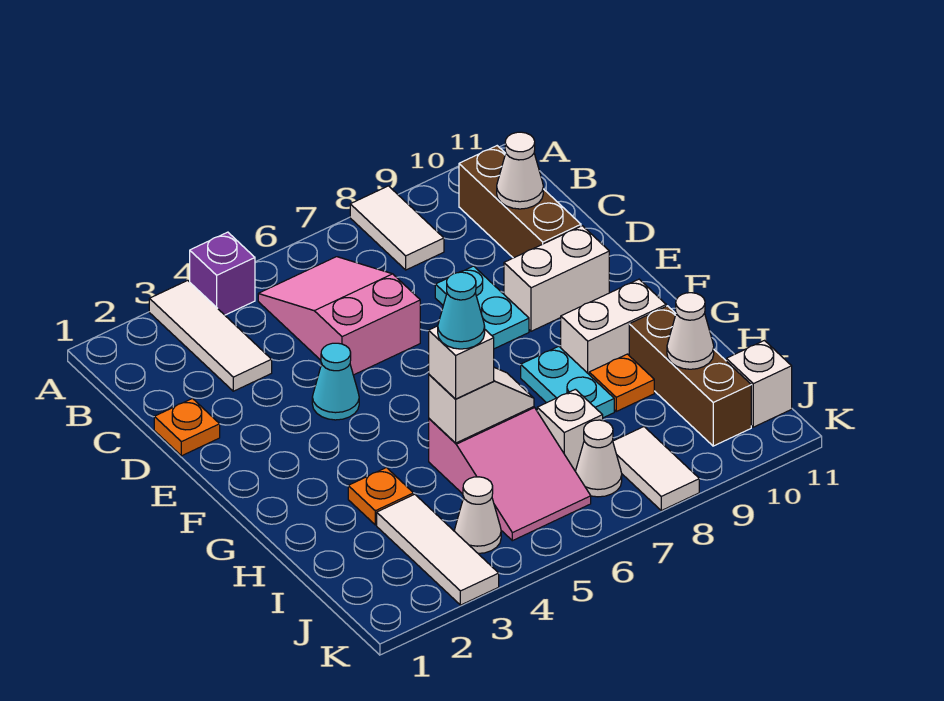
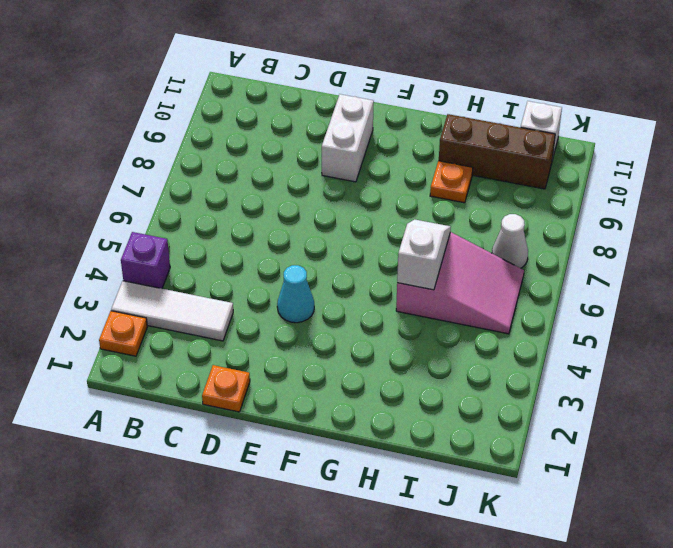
orange plate A2 level 1 -> orange plate H3 level 1
none -> white tile A8:B8 level 1
none -> pink slope B5:D6 level 1 top D
none -> brown brick B10:D10 level 1

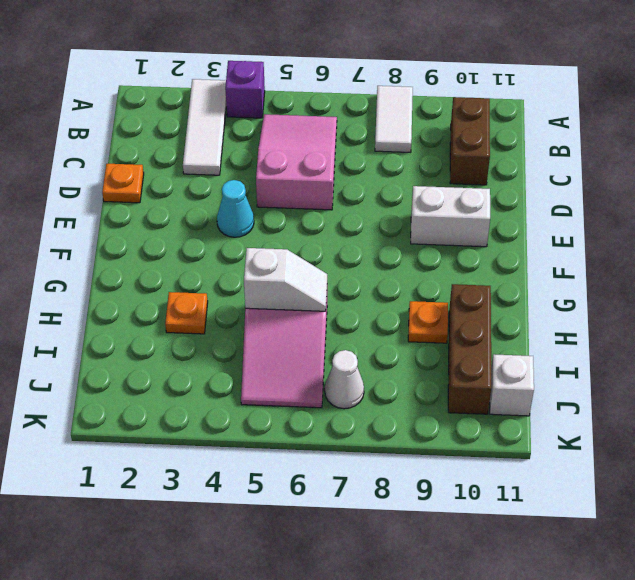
brown brick B10:C10 level 1 -> brown brick B10:D10 level 1
none -> cyan plate D8:E8 level 1
none -> cyan plate G8:H8 level 1
none -> white brick G9:G10 level 1

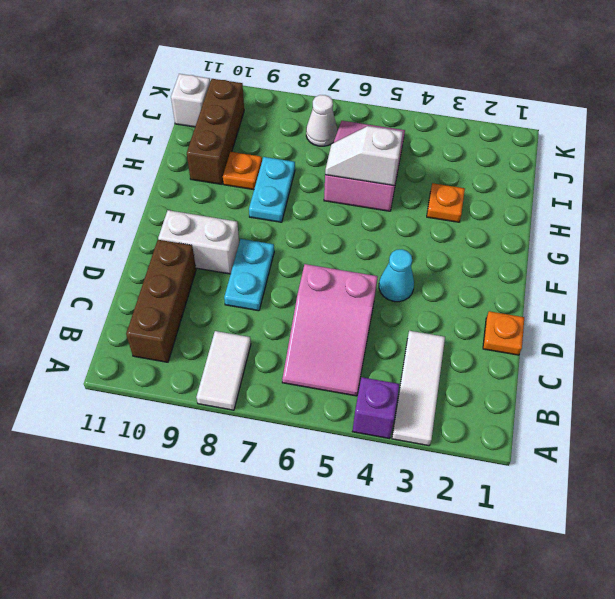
none -> white brick G9:G10 level 1
none -> white tile I3:K3 level 1
none -> white brick I7 level 1

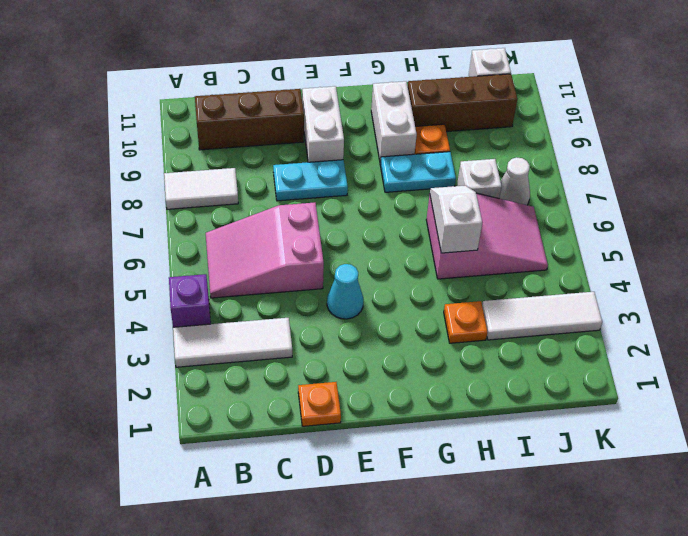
none -> white cone J4 level 1
none -> white tile J8:K8 level 1
none -> white cone C10 level 2

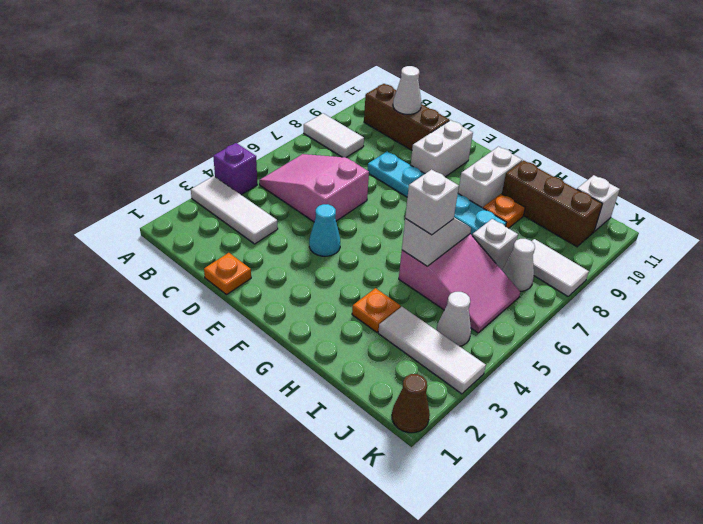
brown cone K1 level 1 -> none
none -> white cone I10 level 2
none -> cyan cone H5 level 4

